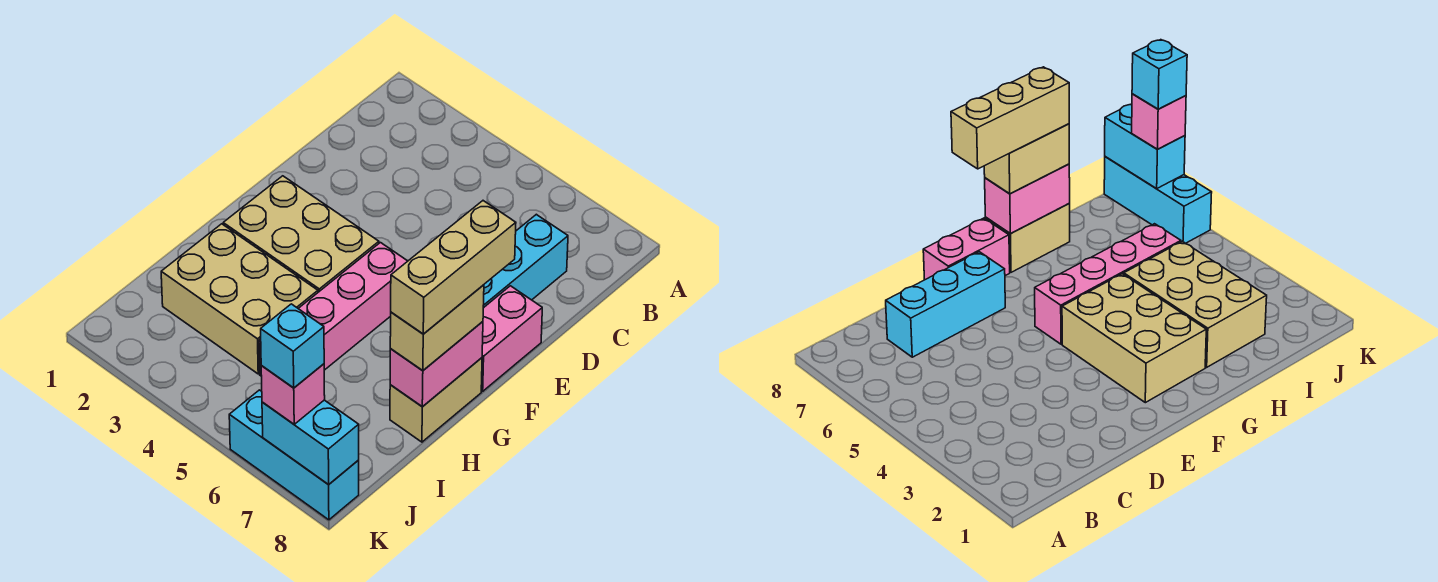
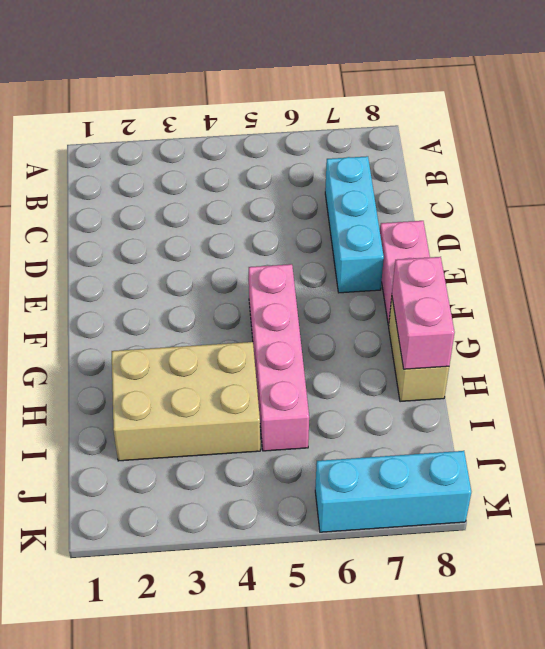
none -> tan brick F2:G4 level 1
none -> cyan brick K7:K8 level 2
none -> tan brick G8:H8 level 3

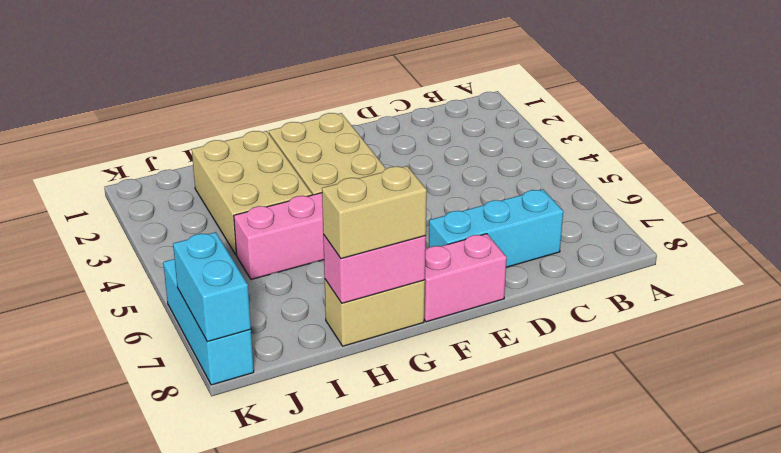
none -> pink brick K7 level 3
none -> tan brick F8:H8 level 4
none -> cyan brick K7 level 4

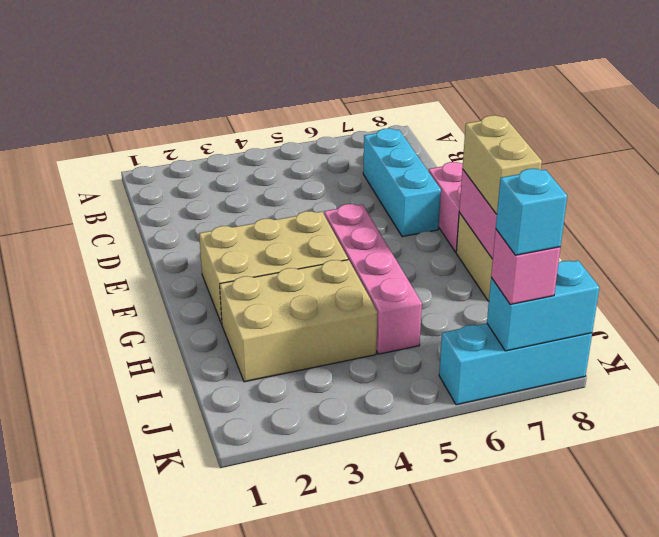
none -> tan brick F8:H8 level 4

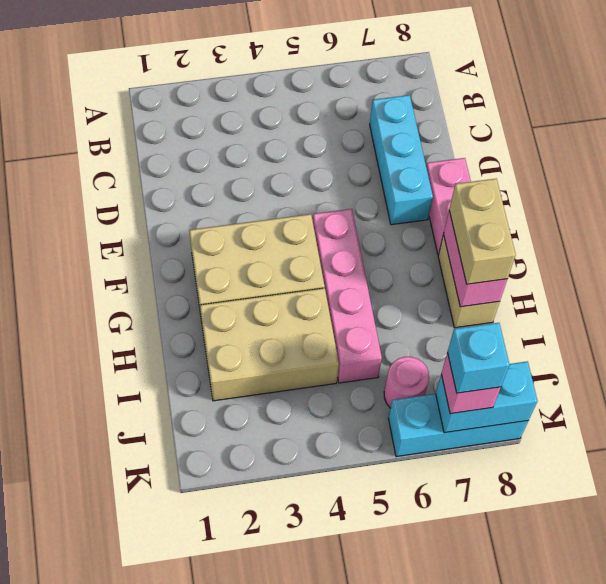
pink round brick J6 level 1 -> none
none -> tan brick F8:H8 level 4

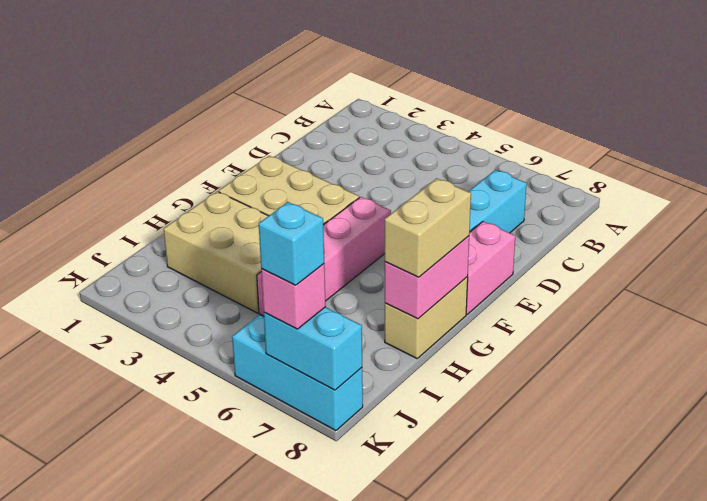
none -> tan brick F8:H8 level 4

